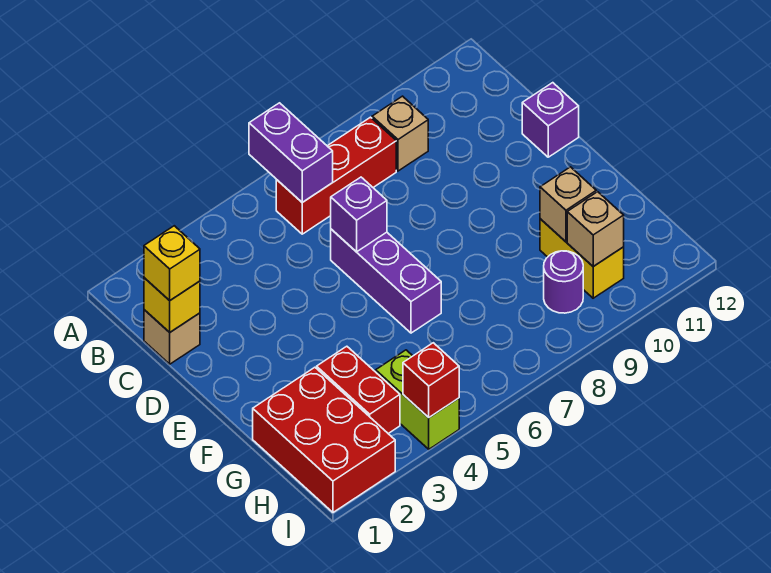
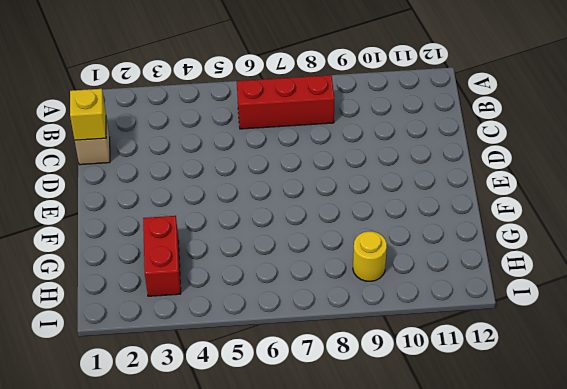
yellow round brick H9 level 1 -> purple round brick H9 level 1
none -> tan brick B9 level 1
none -> purple brick D6:F6 level 1
none -> purple brick D12 level 1

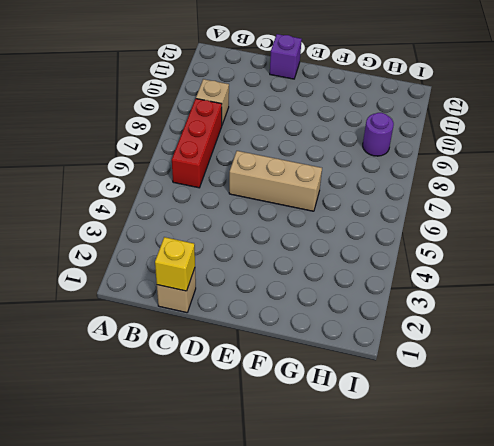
tan brick D6:F6 level 1 -> purple brick D6:F6 level 1
none -> red brick G1:I2 level 1
none -> red brick G3:H3 level 1
none -> yellow brick G10:H10 level 1

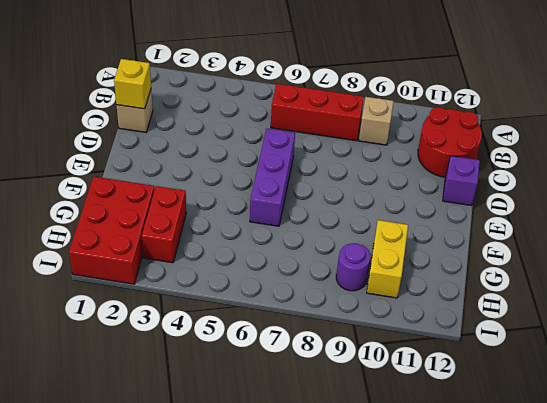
red round brick B11:C12 level 1 -> none
none -> lime brick H4:I4 level 1
none -> purple brick A6:B6 level 2
none -> purple brick D6 level 2

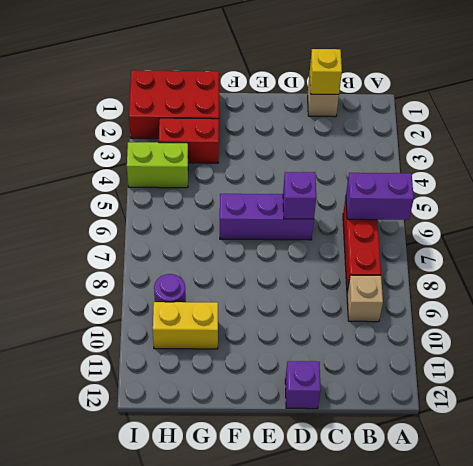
none -> tan brick G10 level 2
none -> tan brick H10 level 2
none -> red brick I4 level 2

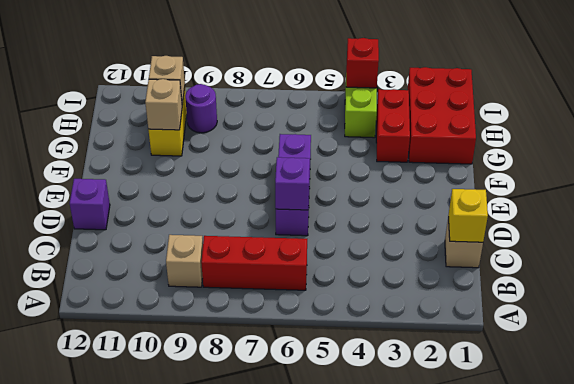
none -> purple brick A6:B6 level 2
none -> yellow brick C1 level 3

